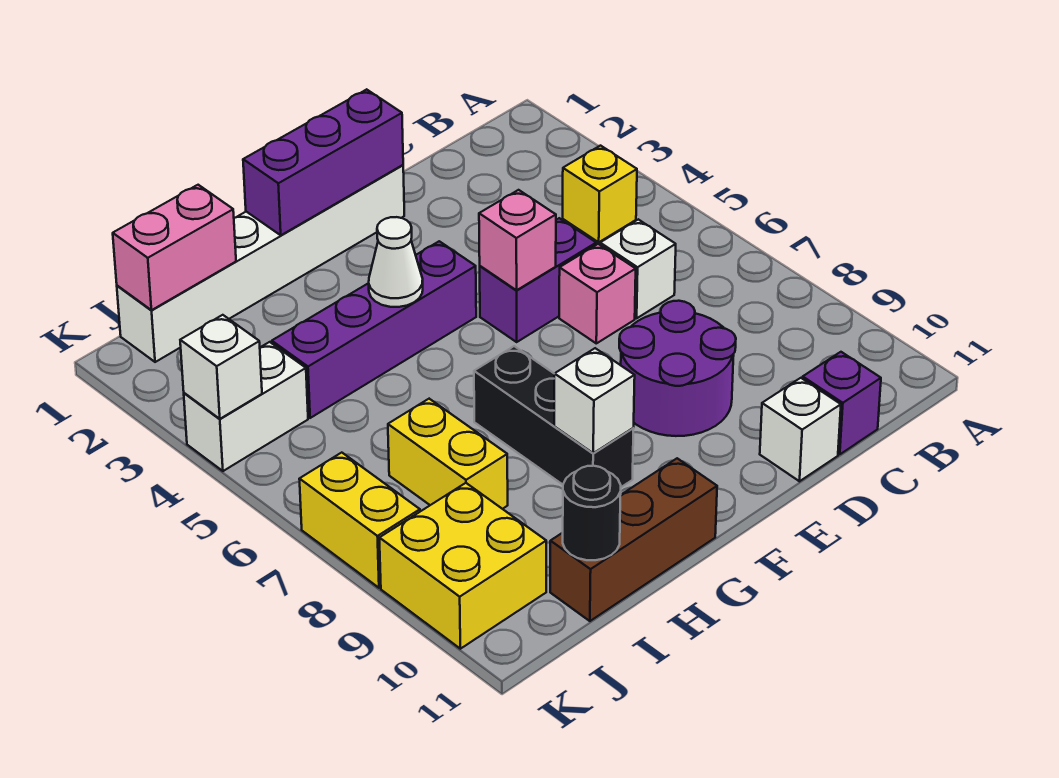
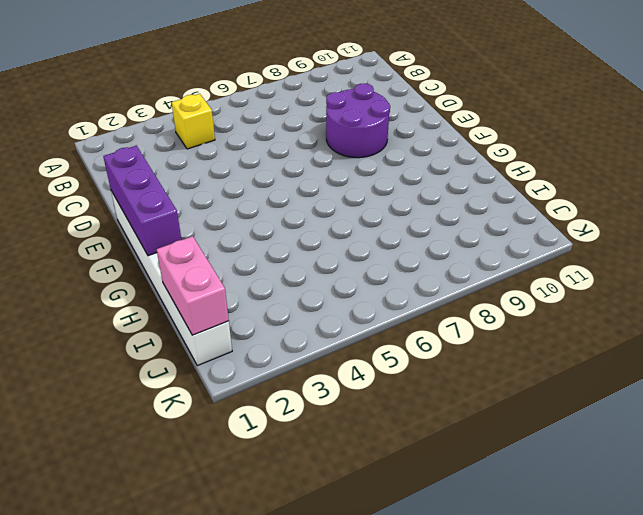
none -> white brick C6 level 1
none -> purple brick C11 level 1
none -> purple brick D5:E5 level 1

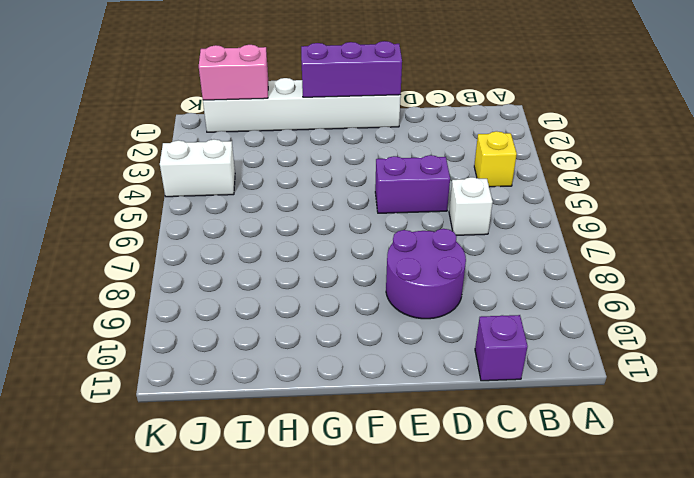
none -> pink brick D6 level 1
none -> white brick D11 level 1
none -> purple brick F4:I4 level 1

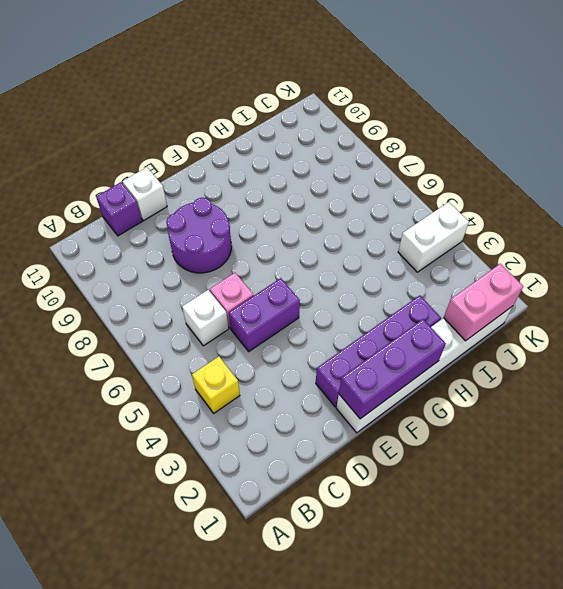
purple brick E2:H2 level 1 -> purple brick F4:I4 level 1
none -> black brick G7:G9 level 1
none -> brown brick G11:I11 level 1
none -> yellow brick I7:I8 level 1

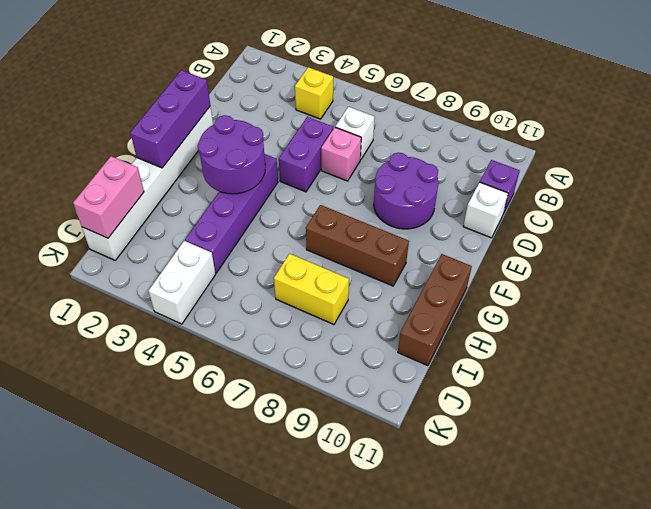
purple round brick F3:G4 level 2 -> white cone G4 level 2
brown brick G7:G9 level 1 -> black brick G7:G9 level 1
none -> yellow brick J9:K10 level 1
none -> yellow brick K7:K8 level 1
none -> pink brick E5 level 2

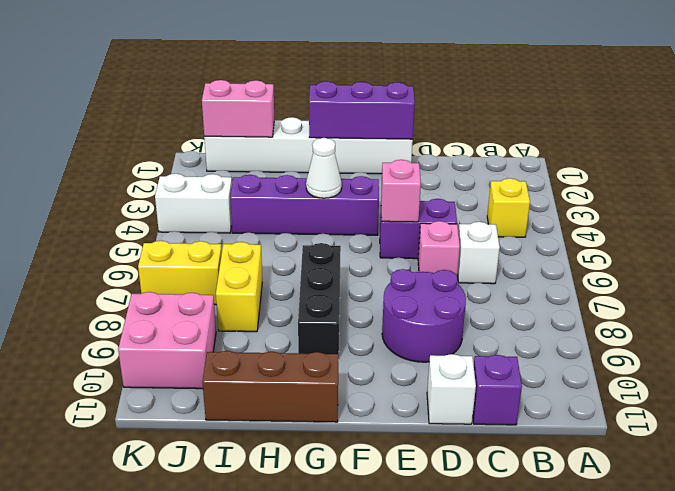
yellow brick J7:K7 level 1 -> yellow brick K7:K8 level 1
pink brick J9:K10 level 1 -> yellow brick J9:K10 level 1
none -> white brick G9 level 2
none -> black round brick I11 level 2
none -> white brick K4 level 2

